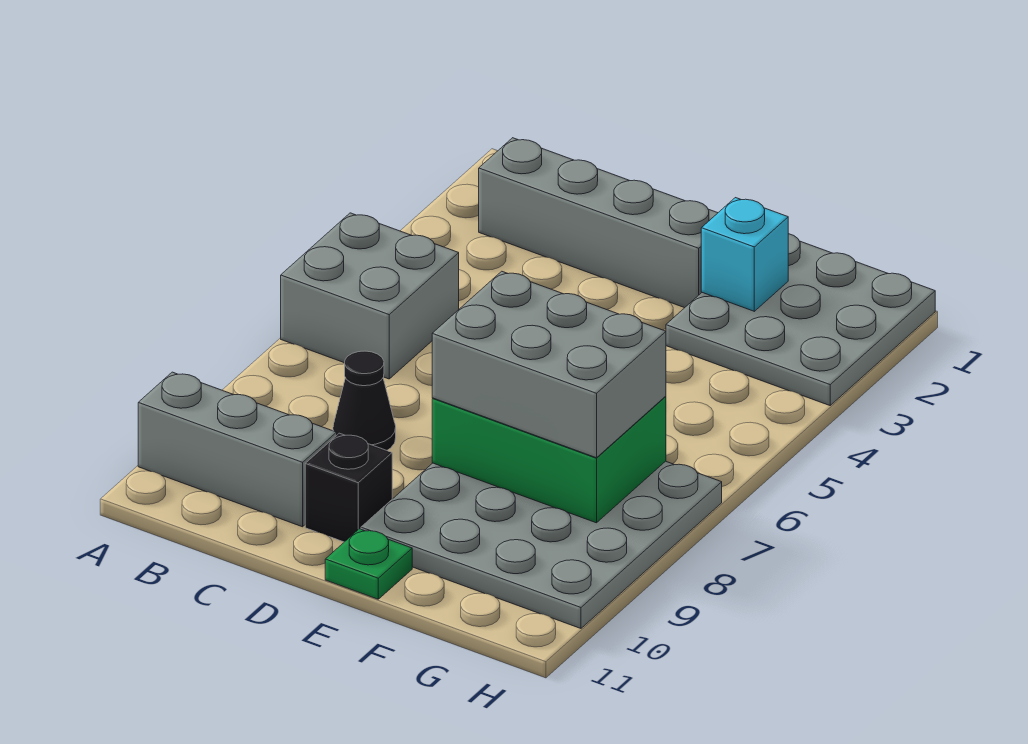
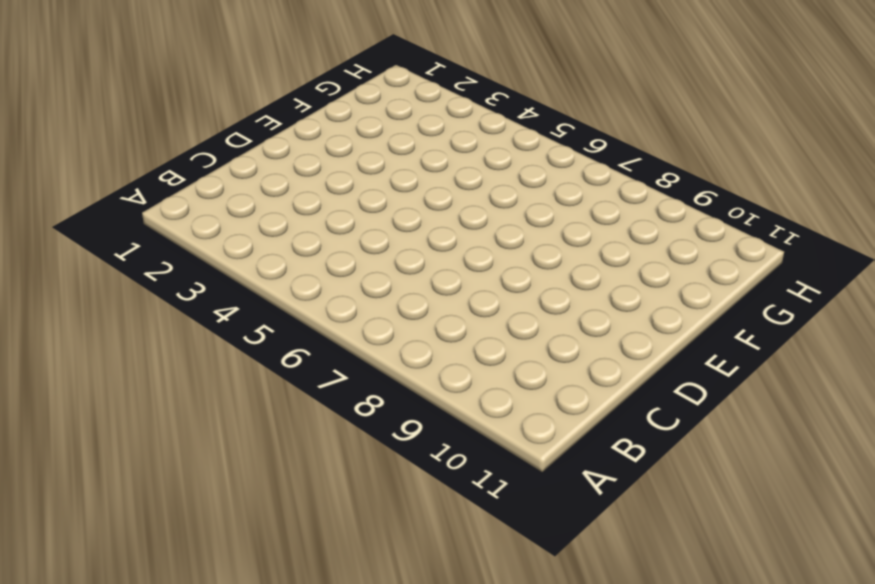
none -> grey brick A5:B6 level 1
none -> grey brick A10:C10 level 1

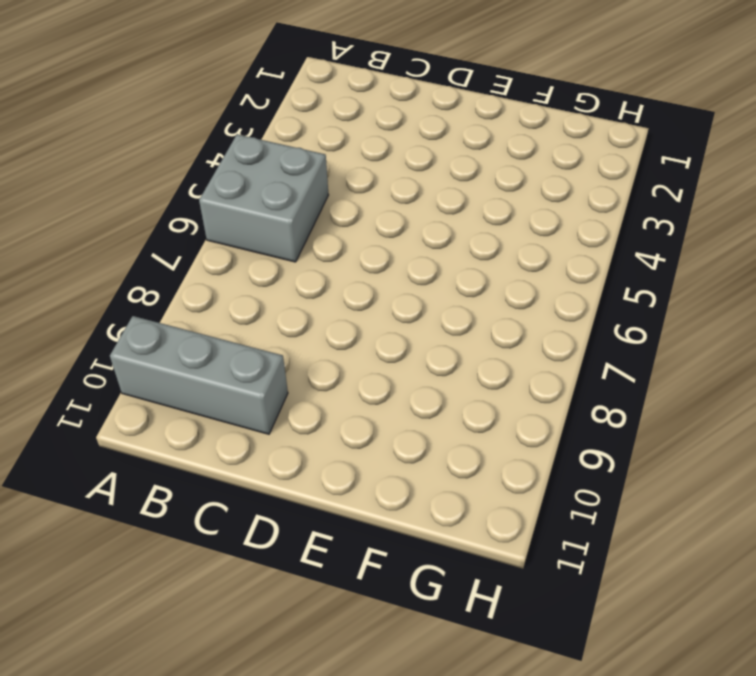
none -> grey brick B2:E2 level 1
none -> black cone C8 level 1

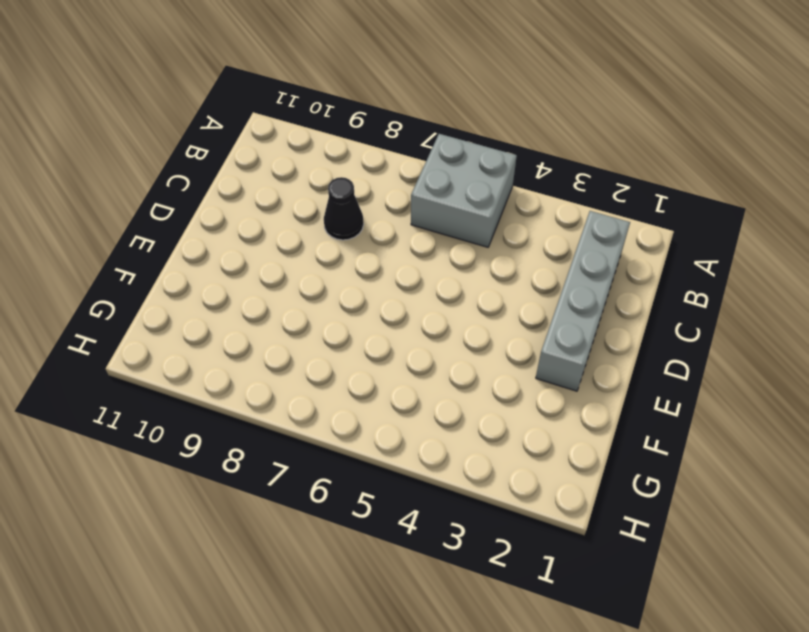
none -> grey brick A10:C10 level 1
none -> black brick D10 level 1

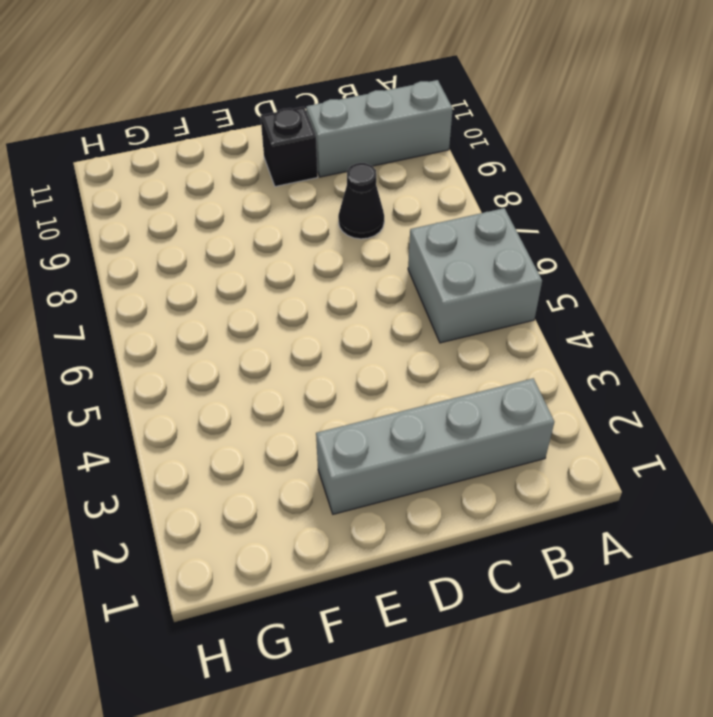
none -> grey plate E7:H10 level 1
none -> green plate E11 level 1

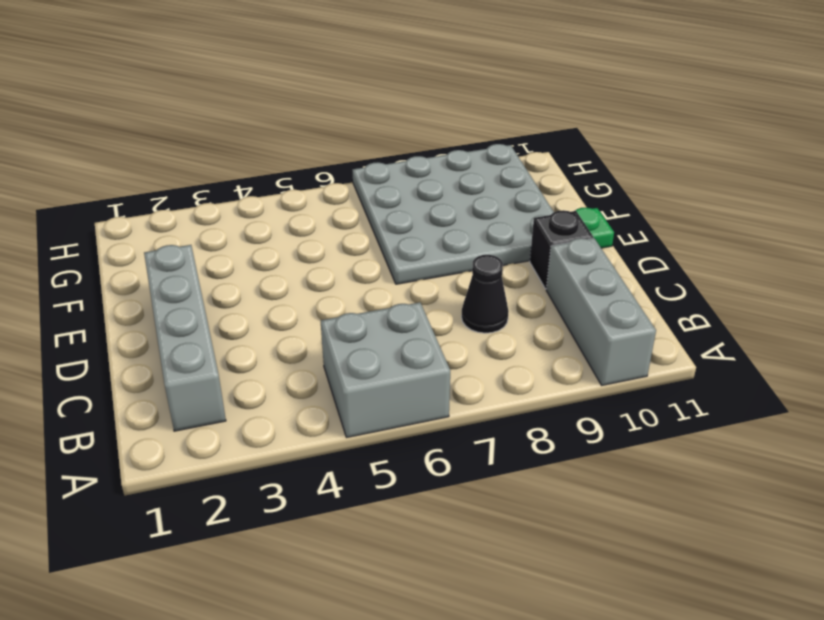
none -> grey plate F1:H3 level 1
none -> green brick E7:G8 level 2

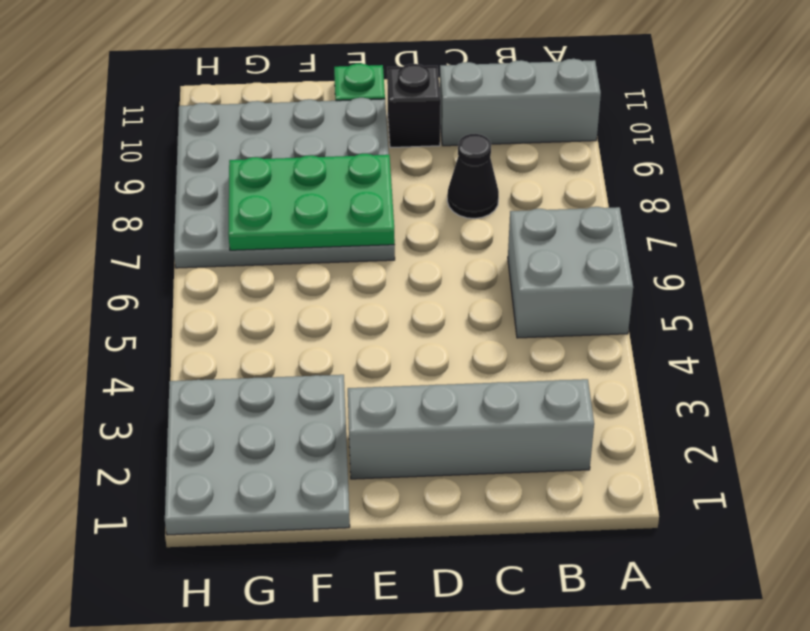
green plate E7:G8 level 2 -> green brick E7:G8 level 2
none -> cyan brick F2 level 2
none -> grey brick E7:G8 level 3

